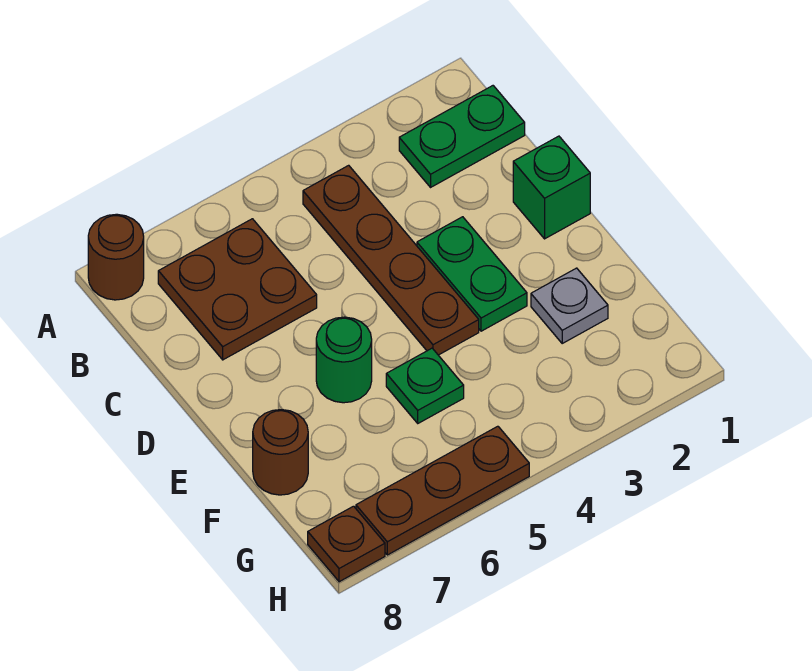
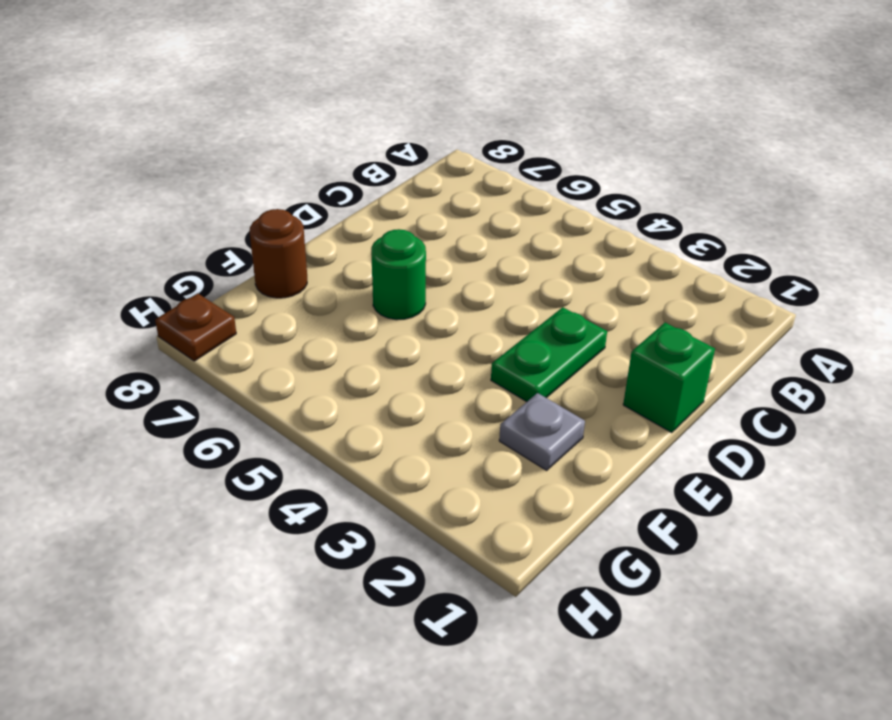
none -> brown round brick A8 level 1
none -> green plate B1:B2 level 1
none -> brown plate B4:E4 level 1

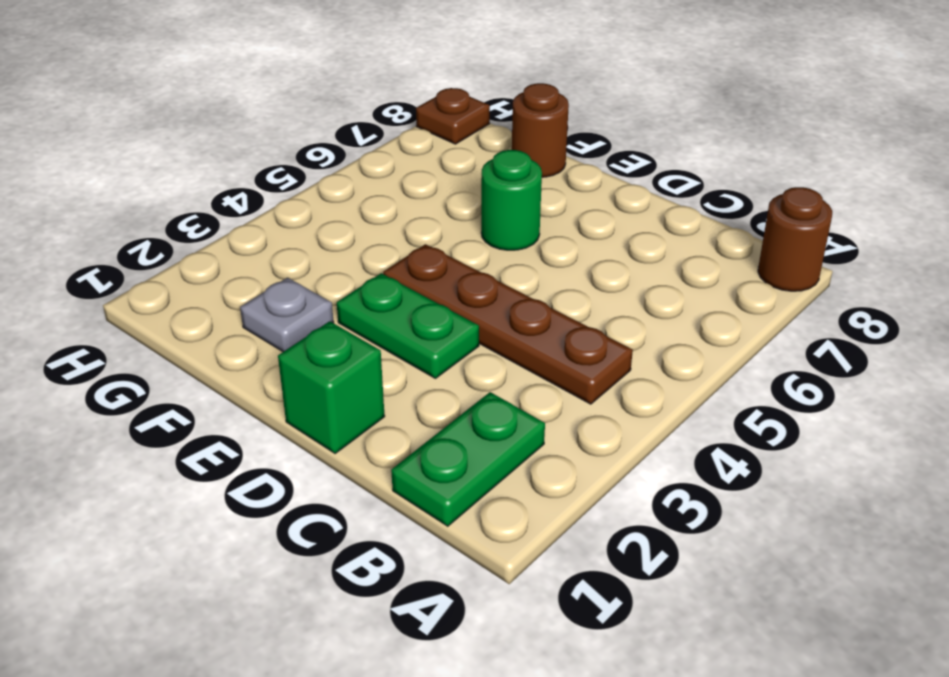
none -> brown plate B6:C7 level 1
none -> green plate F5 level 1
none -> brown plate H5:H7 level 1

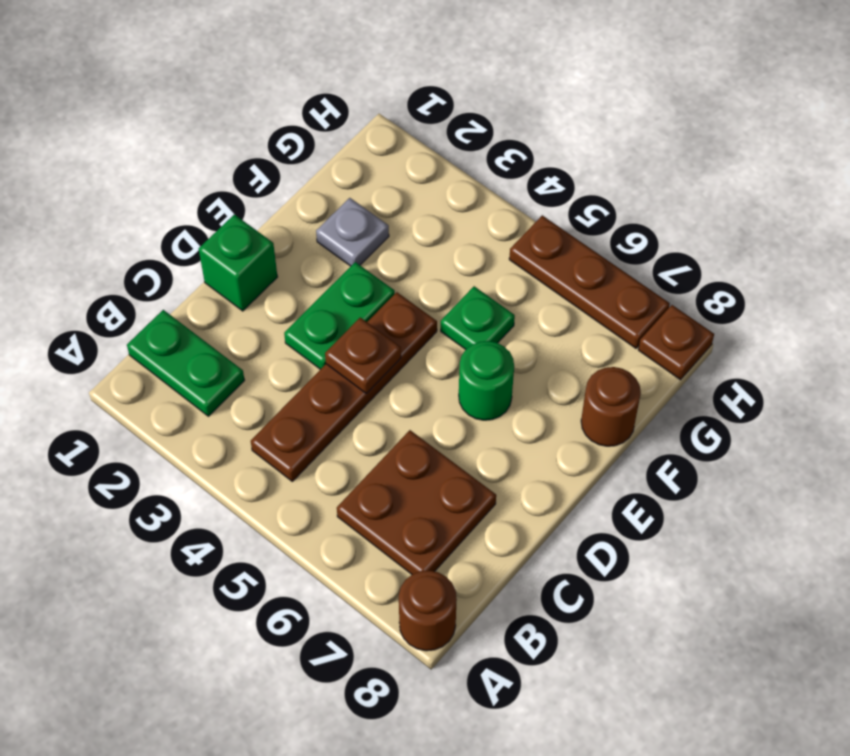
brown plate D4 level 2 -> none

